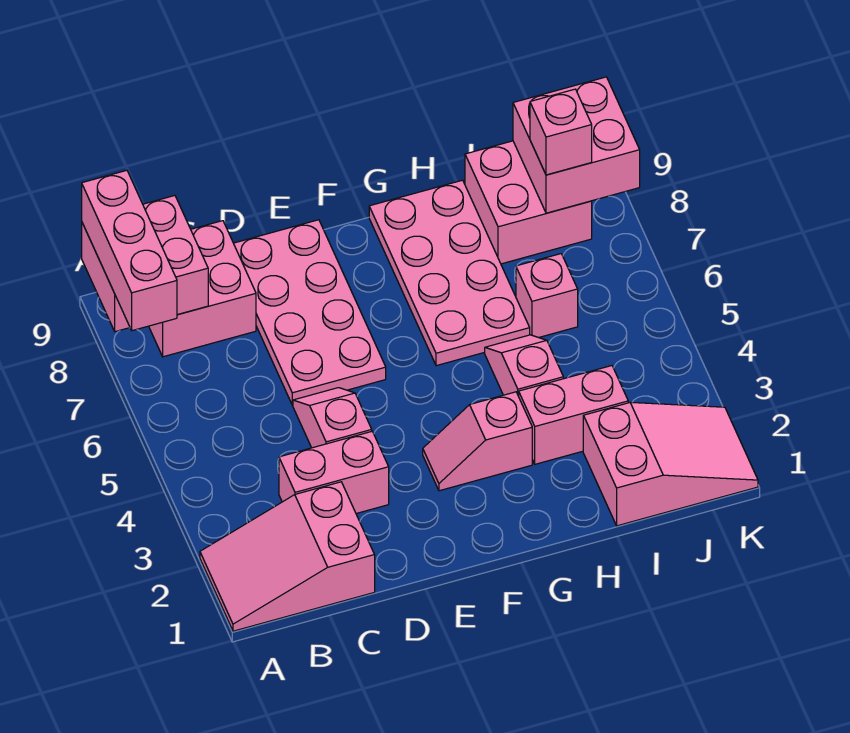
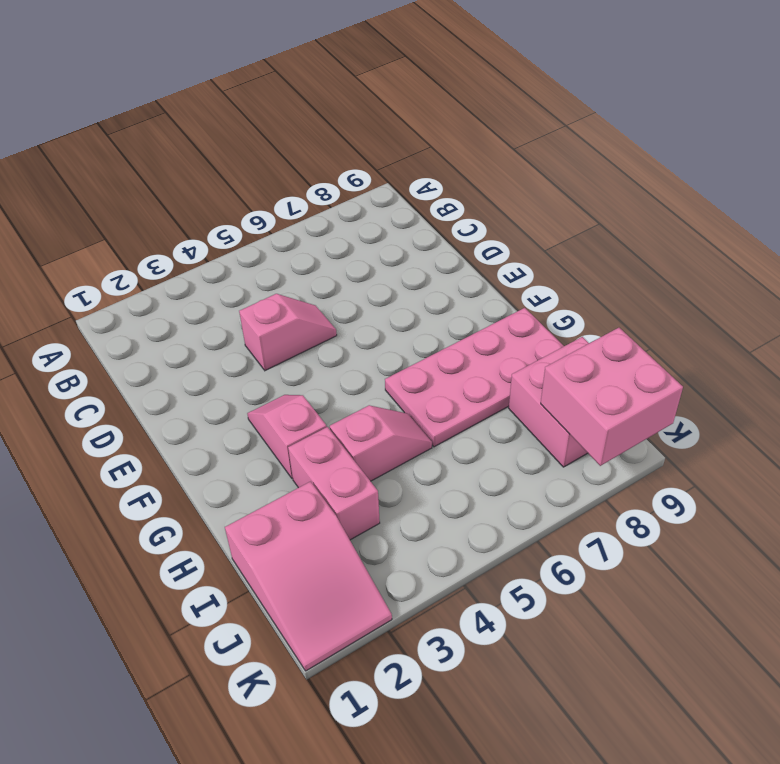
none -> pink slope A1:C2 level 1 top C
none -> pink brick B8:C9 level 1
none -> pink brick C3:D3 level 1

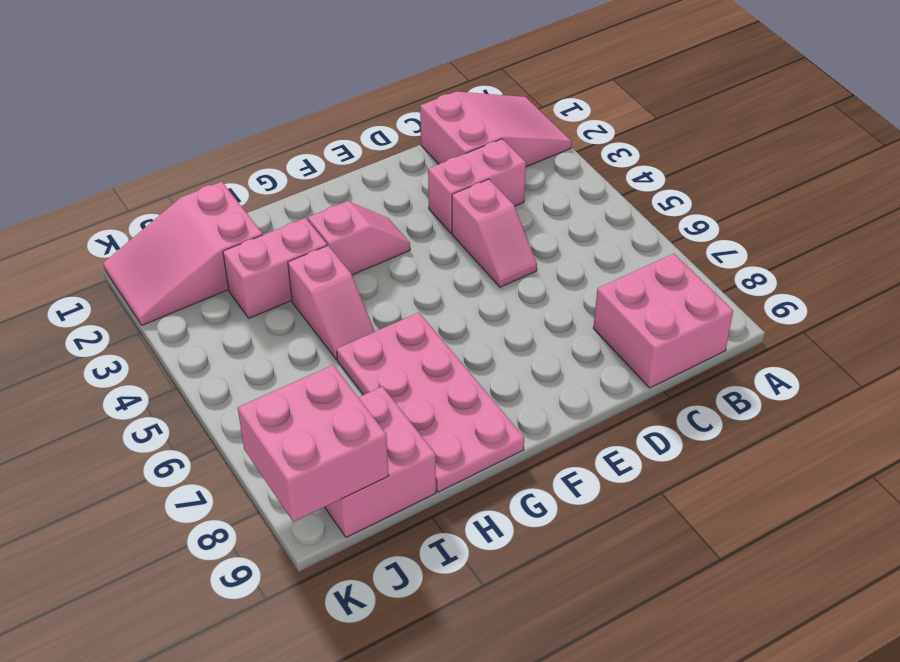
none -> pink plate D6:E9 level 1
none -> pink brick I6 level 1
none -> pink brick A8:B9 level 2

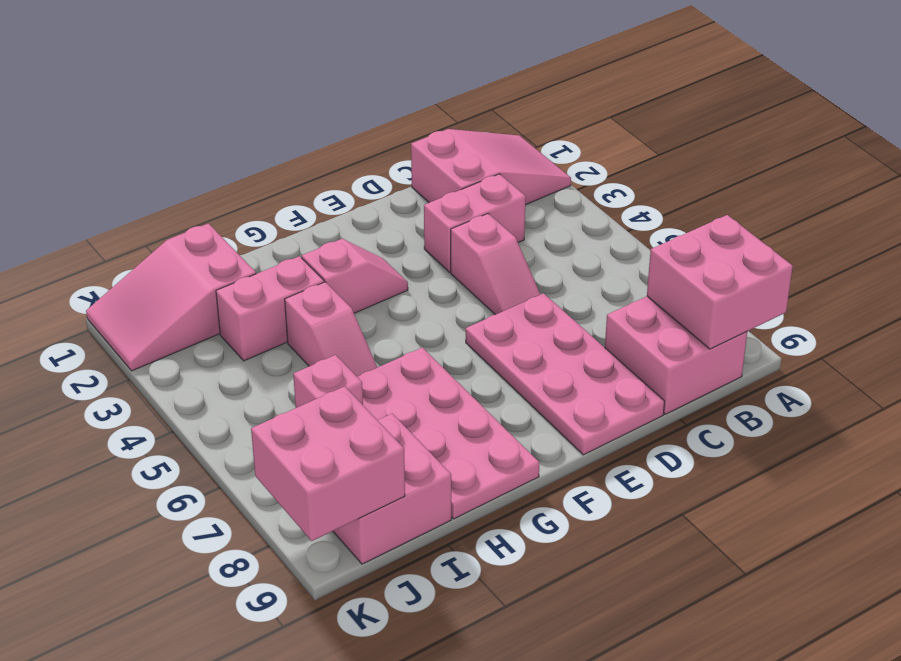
none -> pink brick A7:A9 level 3
none -> pink brick J8 level 3

